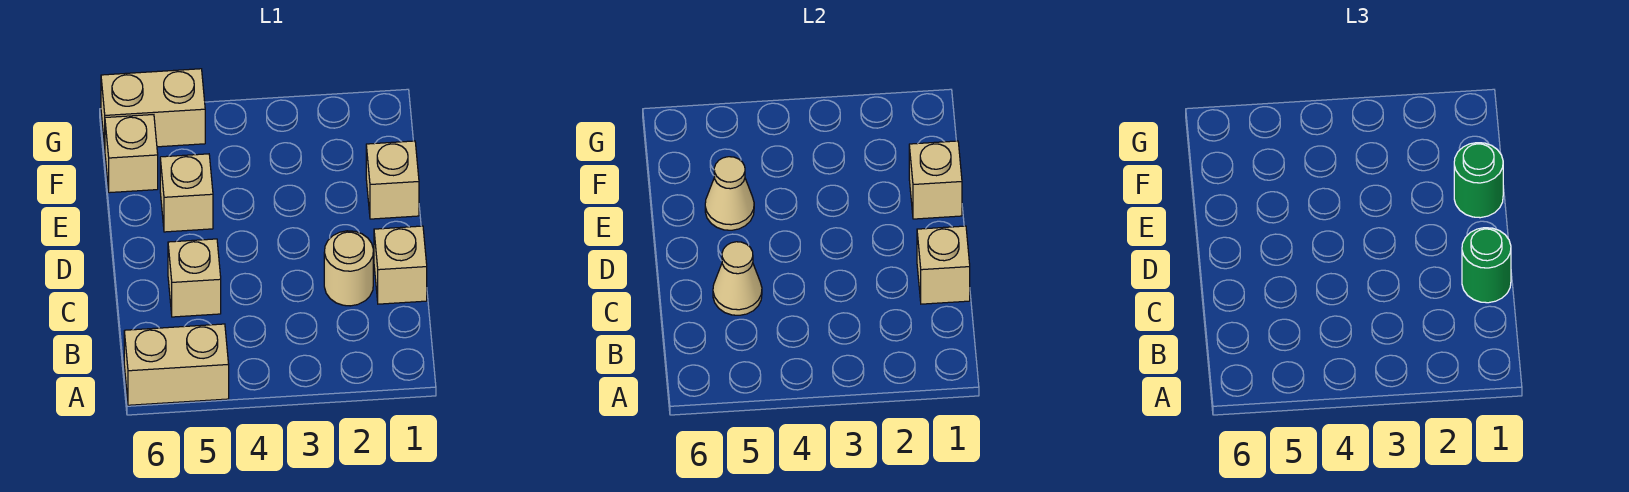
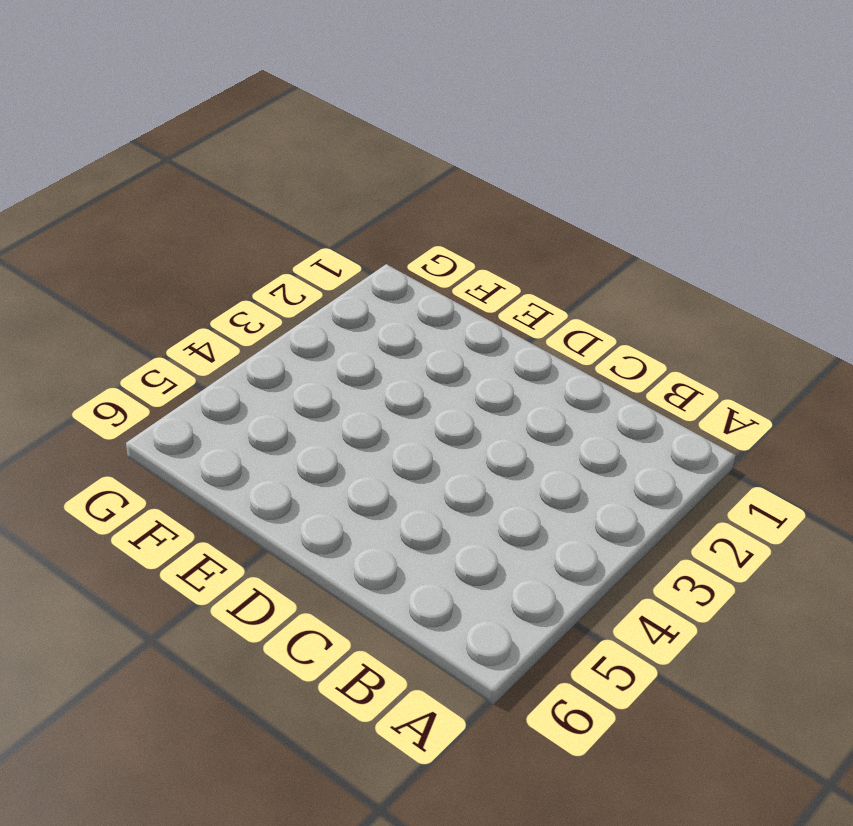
none -> tan brick A5:A6 level 1
none -> tan brick C1 level 1
none -> tan round brick C2 level 1

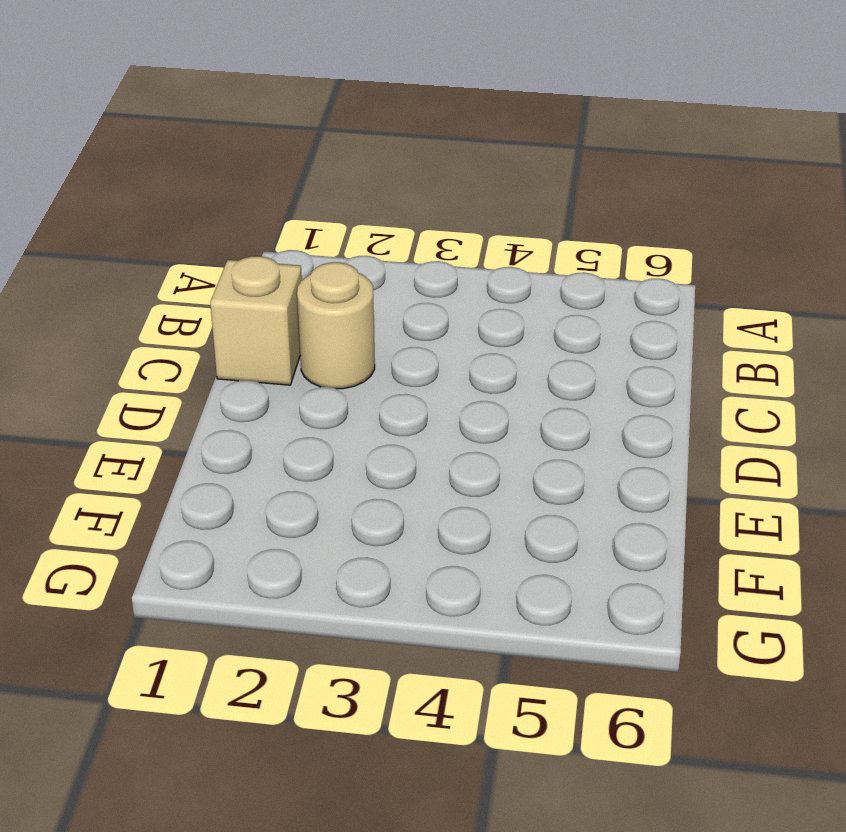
none -> tan brick A5:A6 level 1
none -> tan brick C5 level 1
none -> tan brick E1 level 1

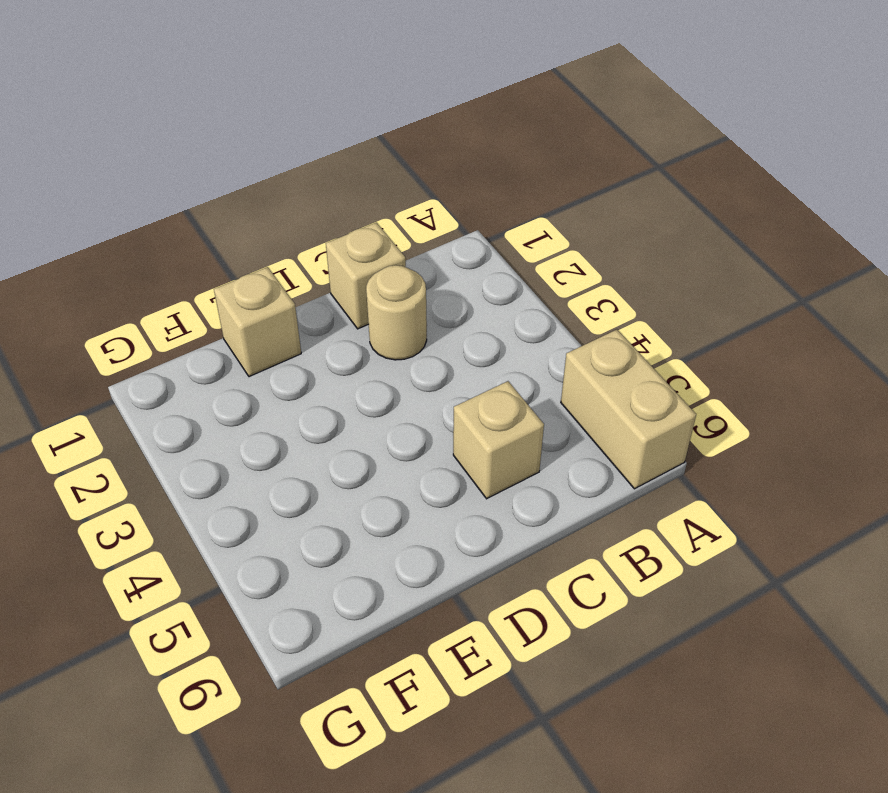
none -> tan brick E5 level 1
none -> tan brick F6 level 1
none -> tan brick G5:G6 level 1

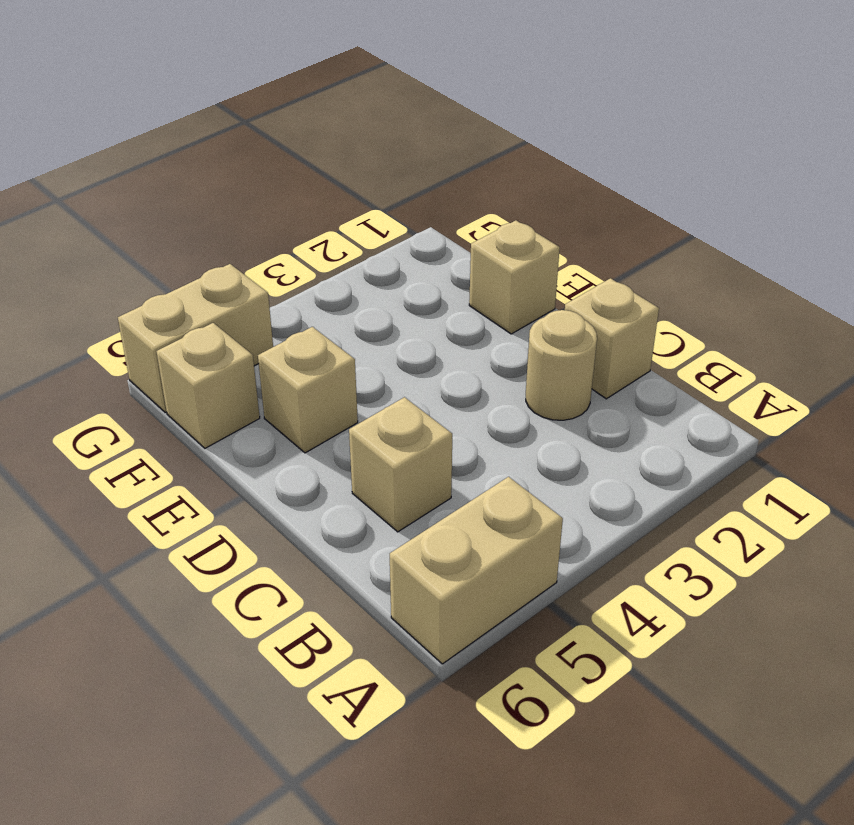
none -> tan brick C1 level 2
none -> tan cone C5 level 2
none -> tan brick E1 level 2

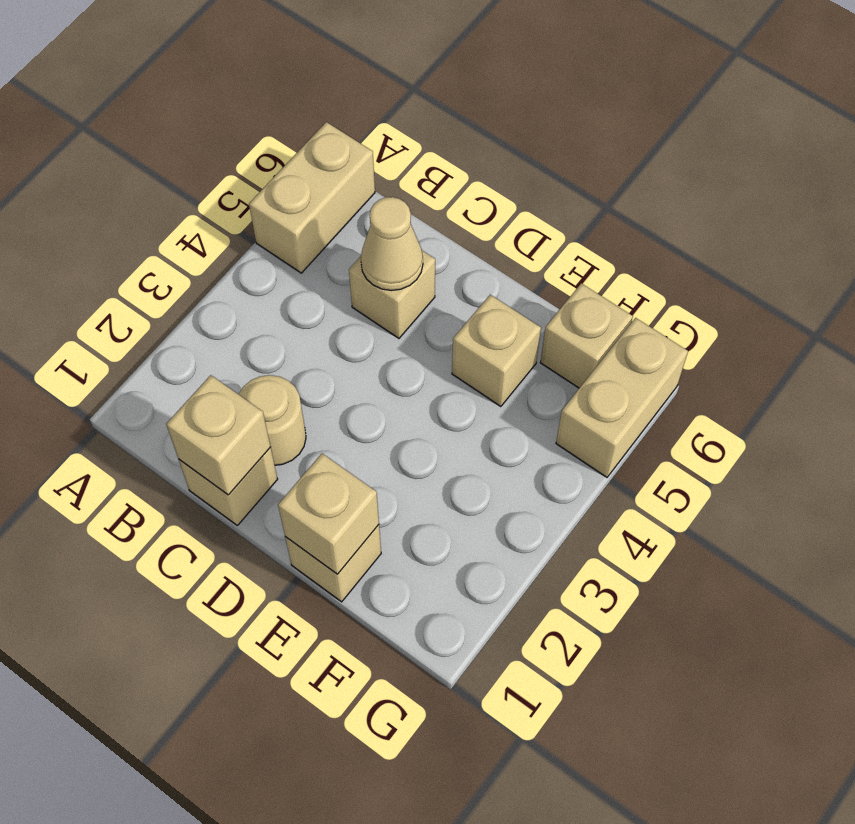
none -> tan cone E5 level 2
none -> green round brick C1 level 3
none -> green round brick E1 level 3

